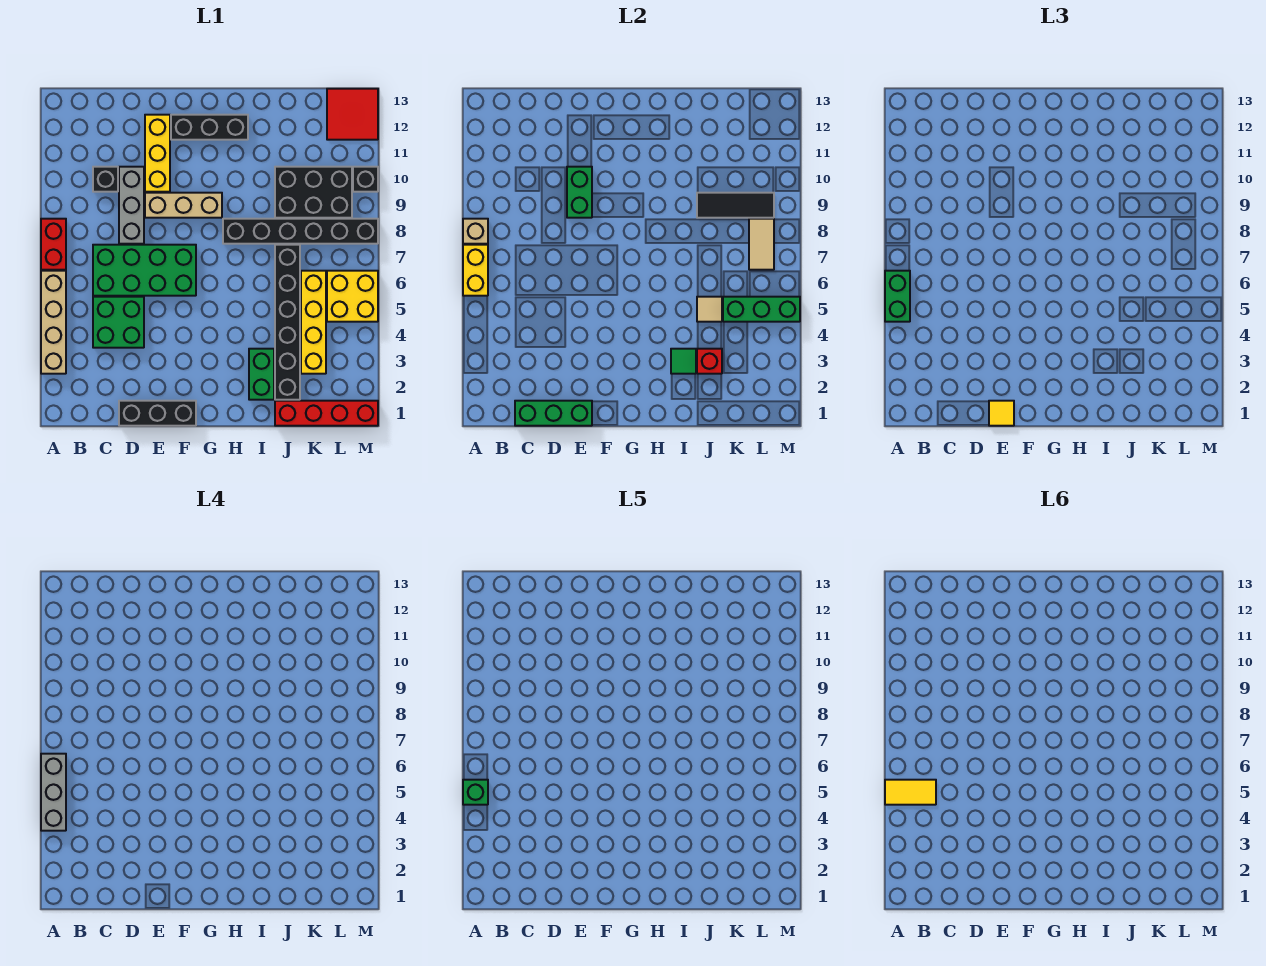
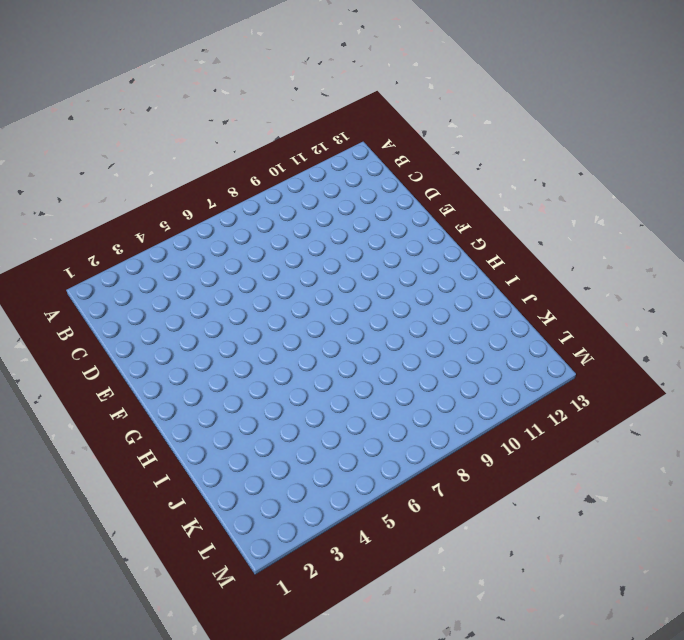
none -> tan brick A3:A6 level 1
none -> red brick A7:A8 level 1
none -> green brick C4:D5 level 1
none -> green brick C6:F7 level 1

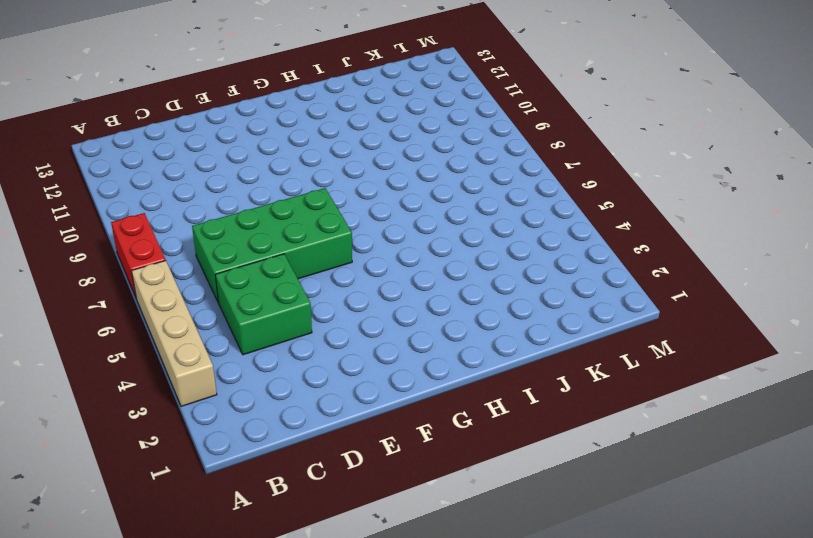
none -> black brick C10 level 1
none -> black brick D1:F1 level 1
none -> grey brick D8:D10 level 1
none -> tan brick E9:G9 level 1

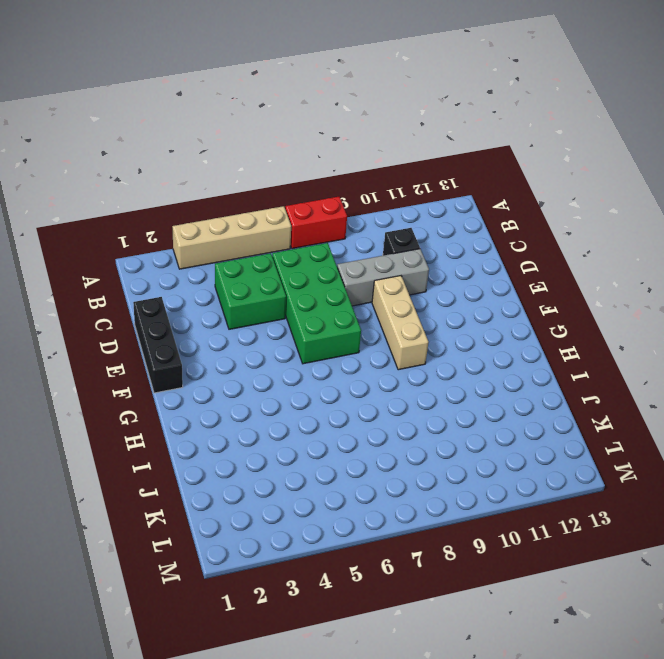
none -> yellow brick E10:E12 level 1
none -> black brick F12:H12 level 1
none -> black brick H8:M8 level 1
none -> green brick I2:I3 level 1

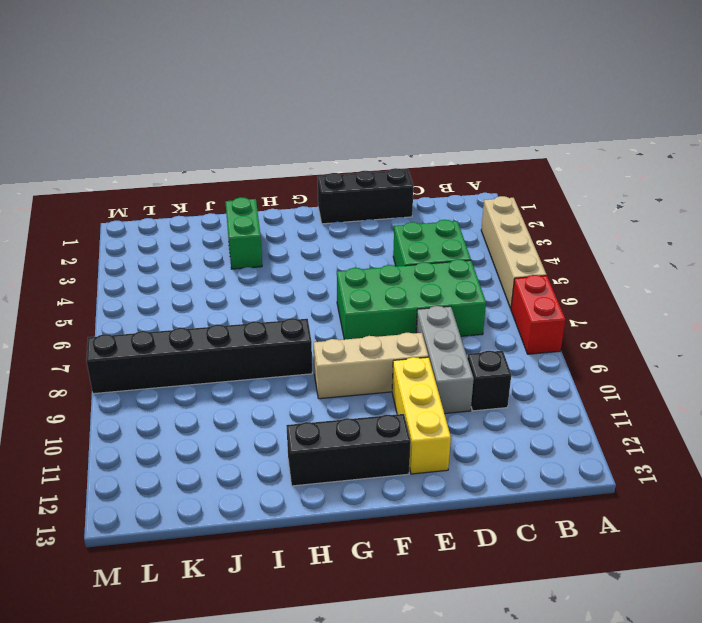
none -> red brick J1:M1 level 1
none -> black brick J2:J7 level 1
none -> black brick J9:L10 level 1
none -> yellow brick K3:K6 level 1

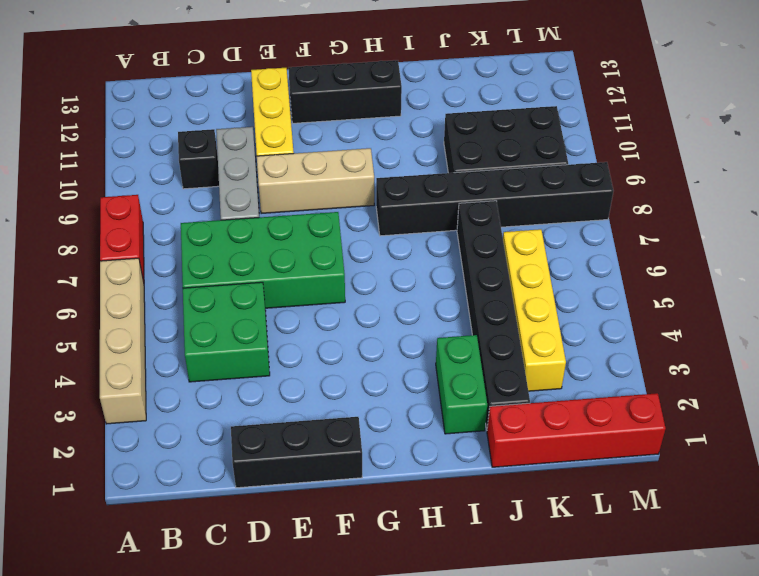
none -> yellow brick L5:M6 level 1
none -> red tile L12:M13 level 1
none -> black brick M10 level 1
none -> yellow brick A6:A7 level 2

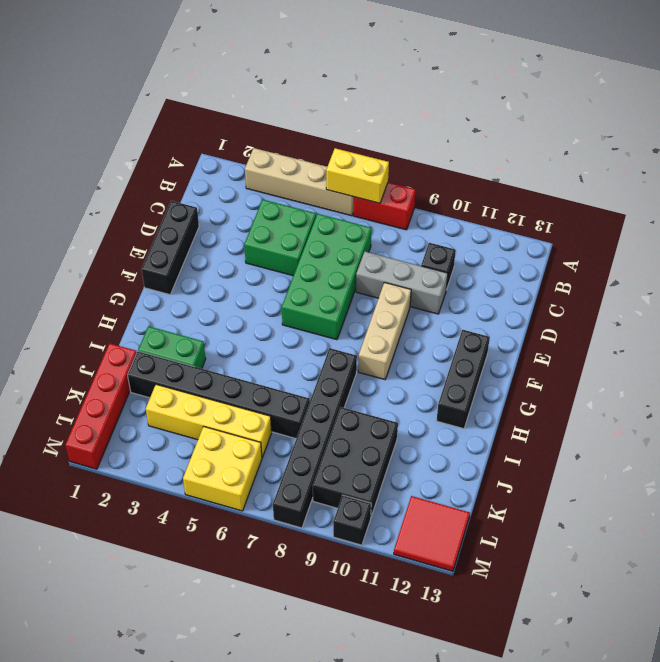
none -> yellow brick E10:E12 level 1
none -> tan brick A8 level 2
none -> green brick C1:E1 level 2
none -> green brick E9:E10 level 2

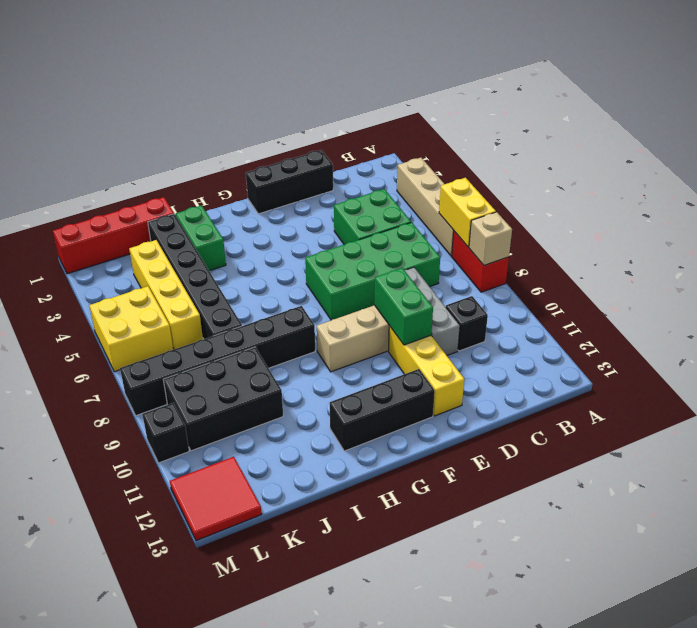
none -> green brick C1:E1 level 2
none -> green tile I3 level 2
none -> red brick J3 level 2
none -> tan tile J5 level 2

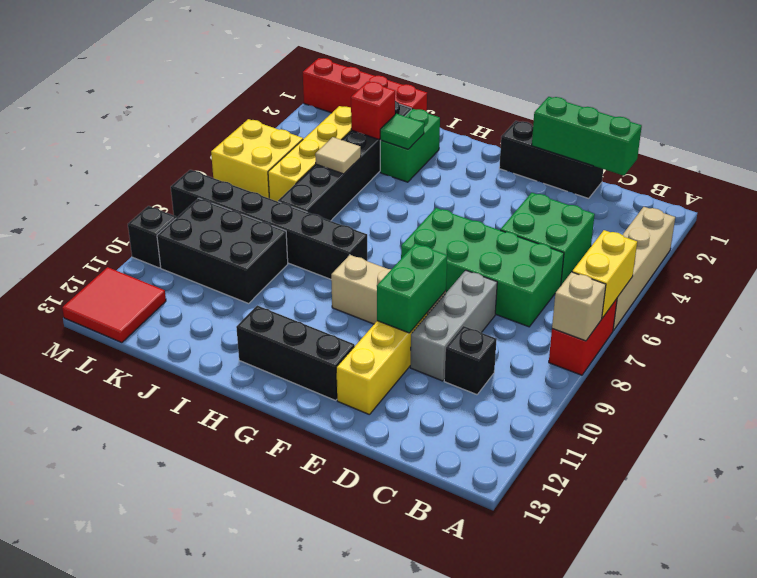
none -> black tile J9:L9 level 2
none -> green brick K5:M5 level 2
none -> tan tile L7:L8 level 2
none -> green brick A5:A6 level 3

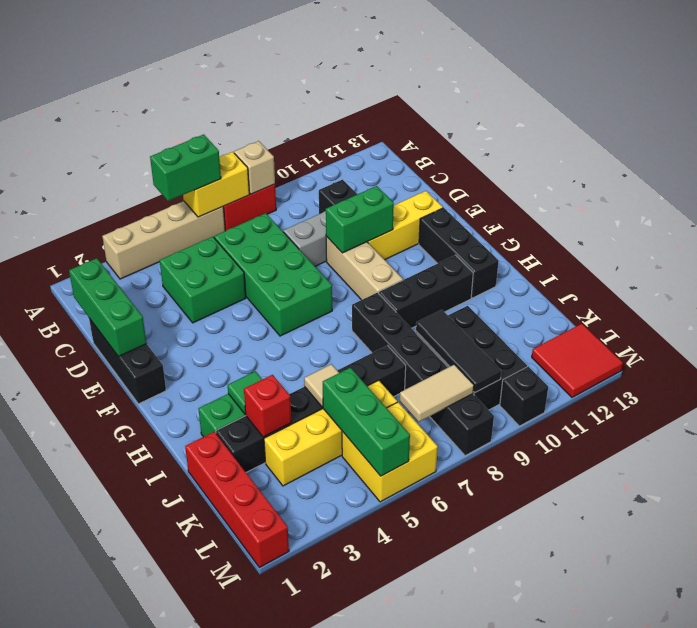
black brick H9:H11 level 1 -> none
none -> yellow tile E1 level 3
none -> grey brick A4:A6 level 4
none -> green brick A5 level 5
none -> yellow tile A5:B5 level 6

